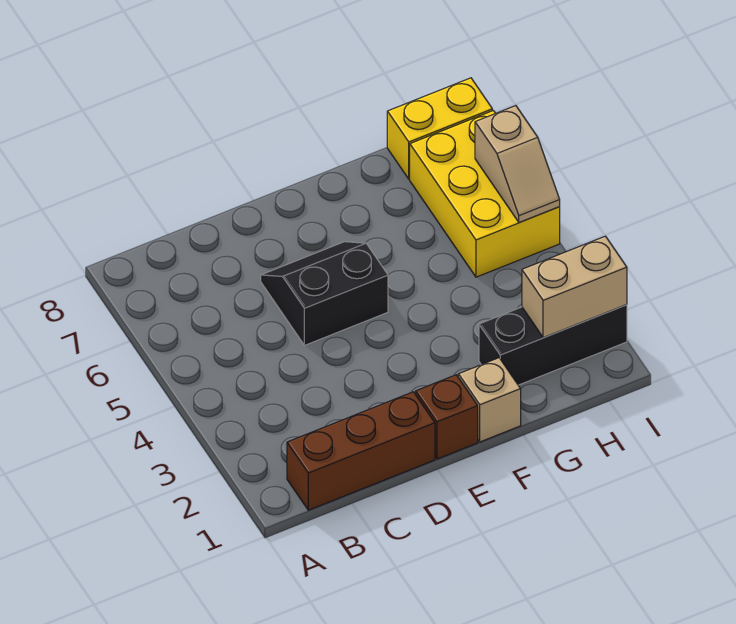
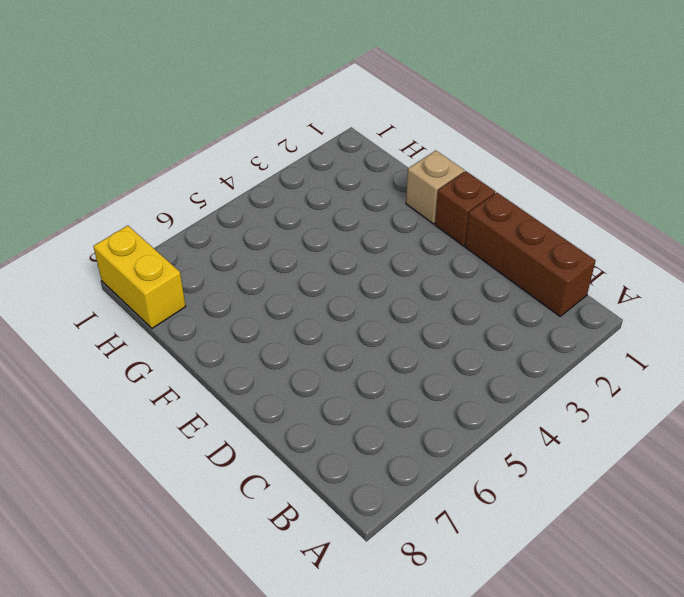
none -> black slope D5:E6 level 1 top 5
none -> black brick G2:I2 level 1

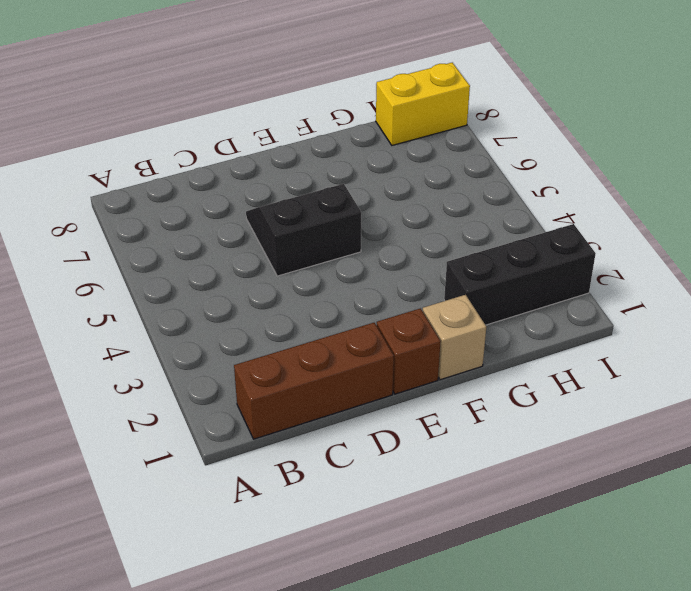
none -> yellow brick H5:I7 level 1
none -> tan brick H2:I2 level 2

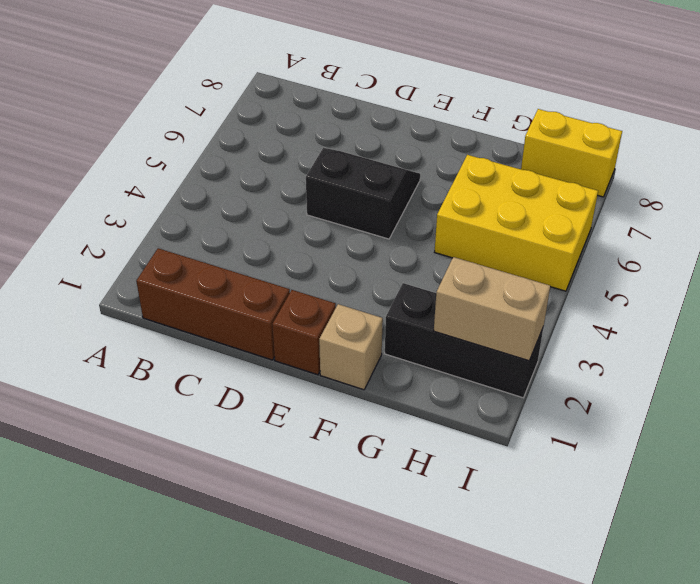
yellow brick G5:I6 level 1 -> yellow brick H5:I7 level 1
none -> tan slope I5:I6 level 2 top 6

